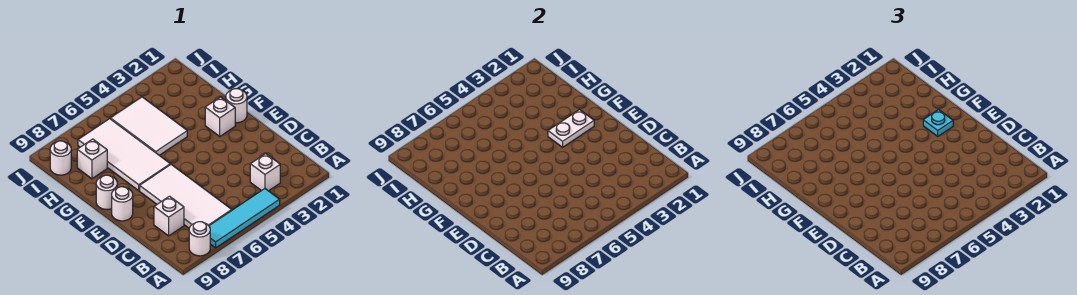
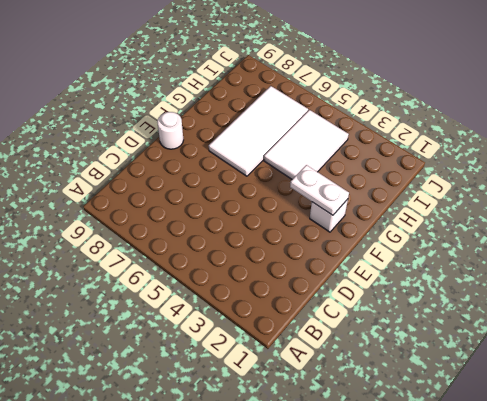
none -> cyan tile A4:A7 level 1
none -> white round brick A8 level 1
none -> white brick B3 level 1

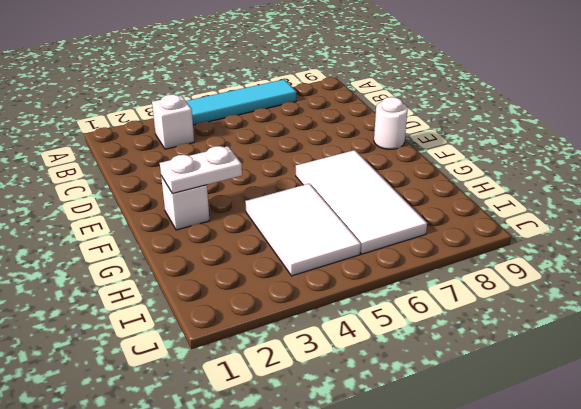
none -> white round brick A8 level 1
none -> white tile B6:E7 level 1
none -> white brick C8 level 1

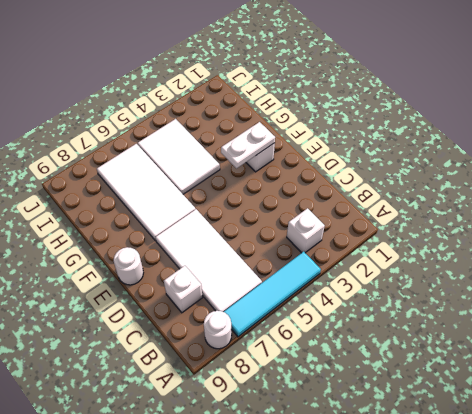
none -> white round brick F1 level 1
none -> white round brick F9 level 1
none -> white brick H8 level 1

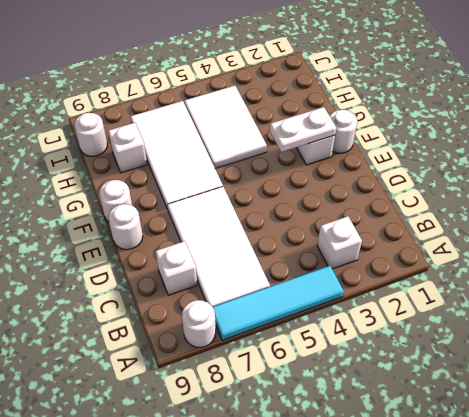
none -> cyan plate F2 level 3

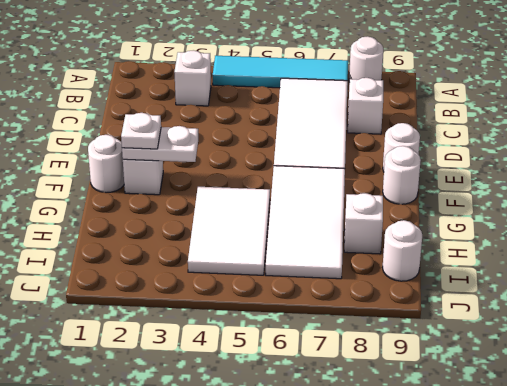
white plate F2 level 3 -> cyan plate F2 level 3

